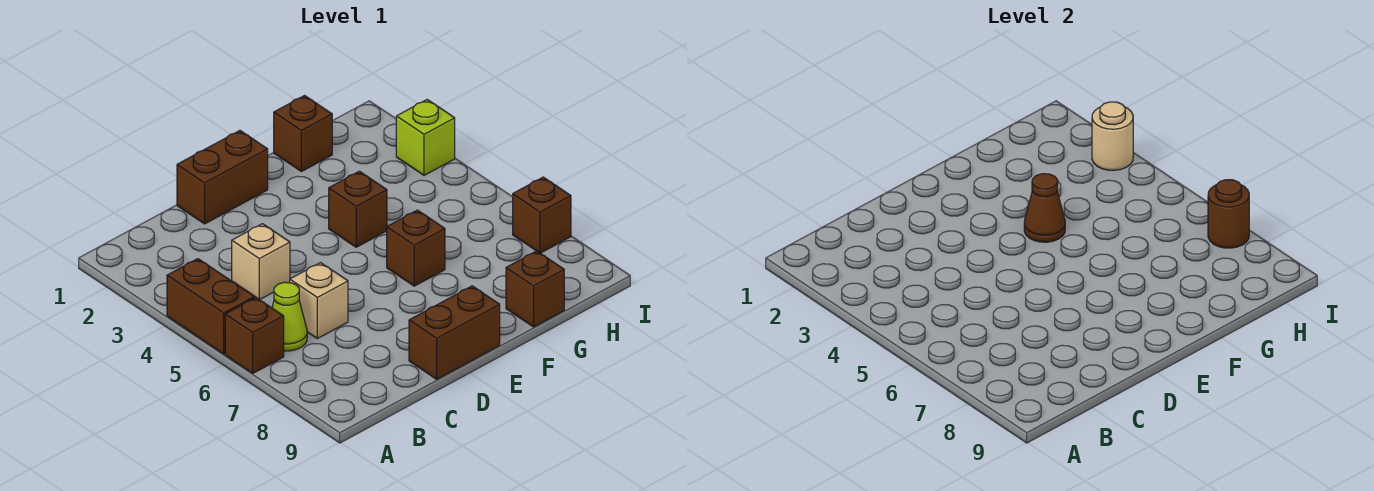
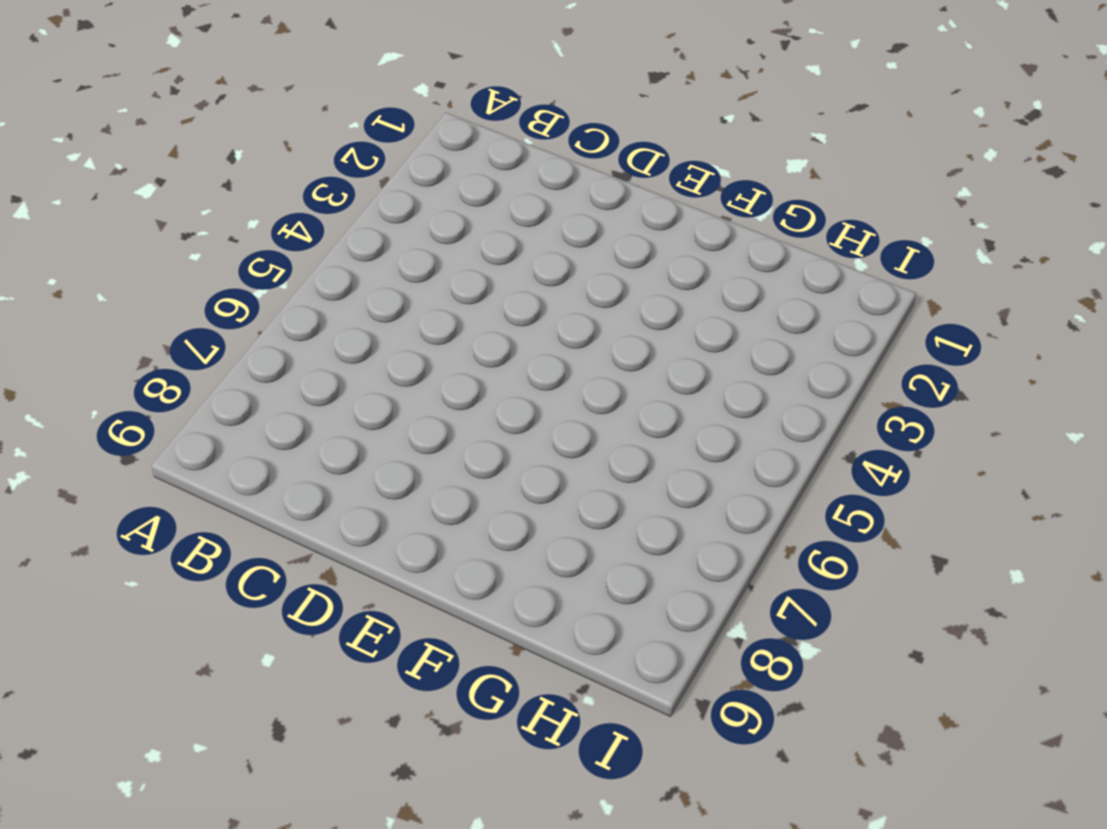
none -> brown brick A4:A5 level 1
none -> brown brick A6 level 1
none -> lime cone B6 level 1

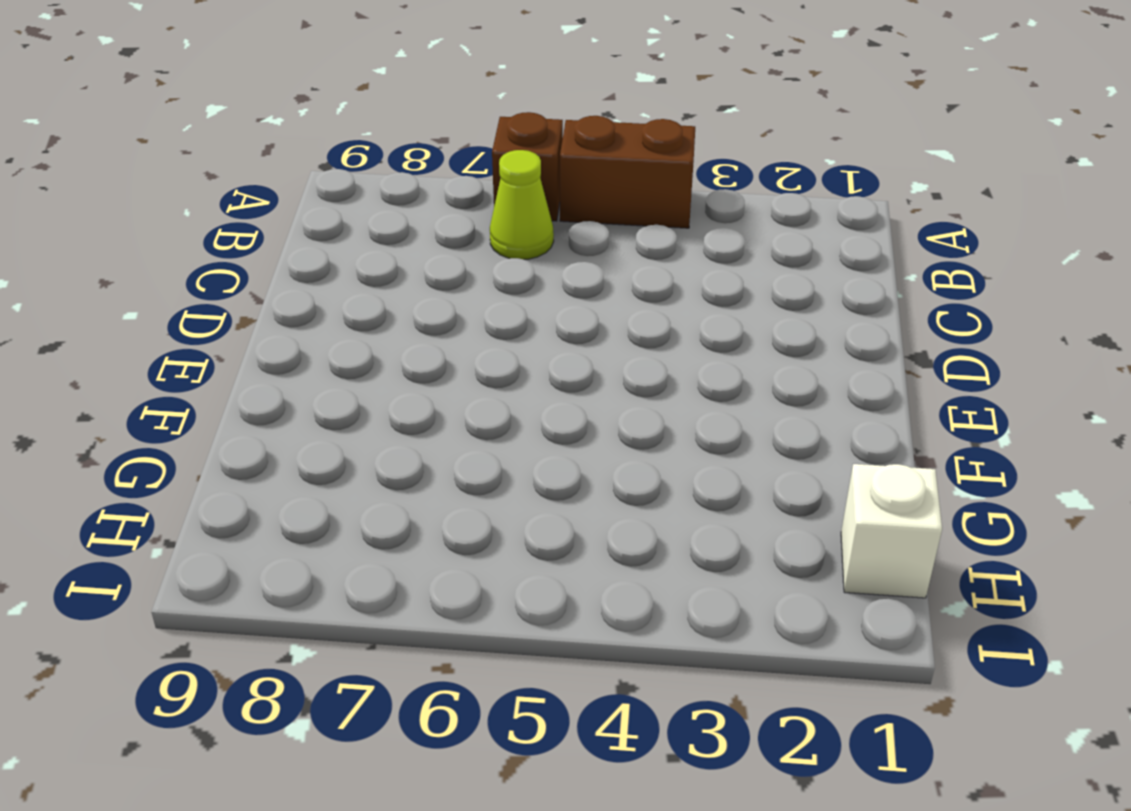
white brick H1 level 1 -> none
none -> tan brick C4 level 1
none -> tan brick C6 level 1
none -> brown brick D1:E1 level 1

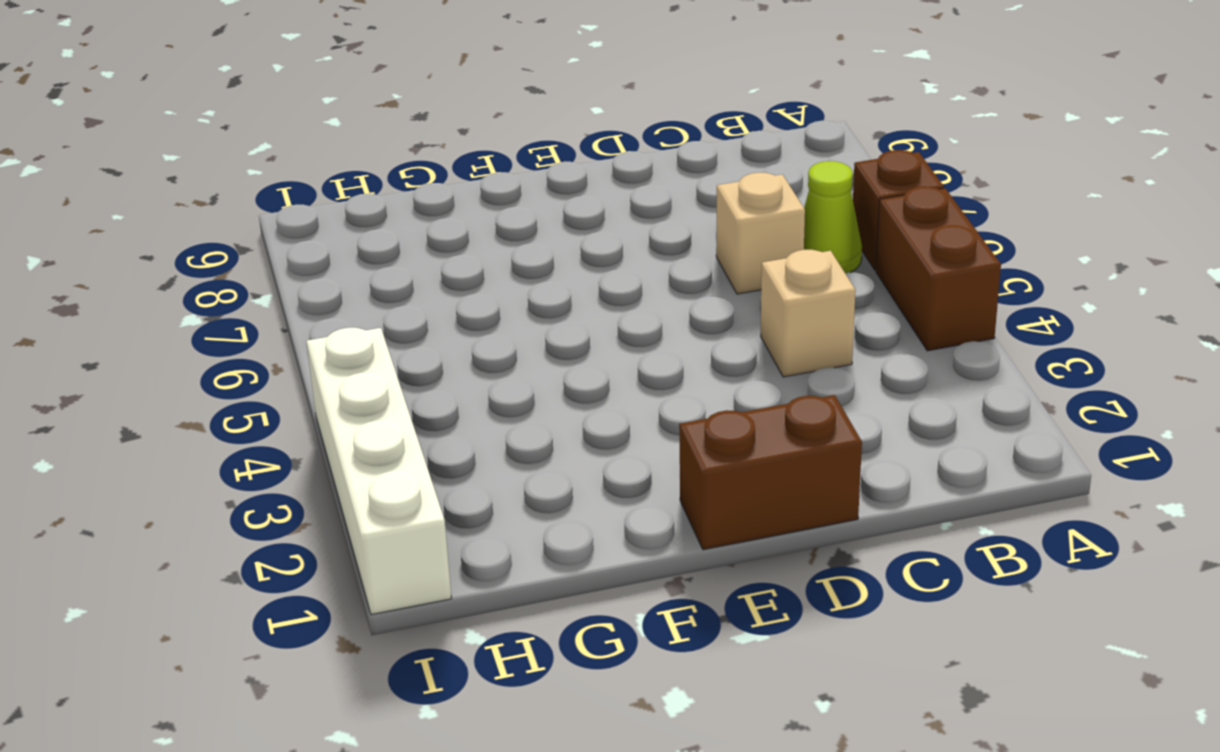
white brick I1:I4 level 1 -> lime brick I3 level 1
none -> brown brick D9:E9 level 1
none -> brown brick F4 level 1
none -> brown brick F6 level 1

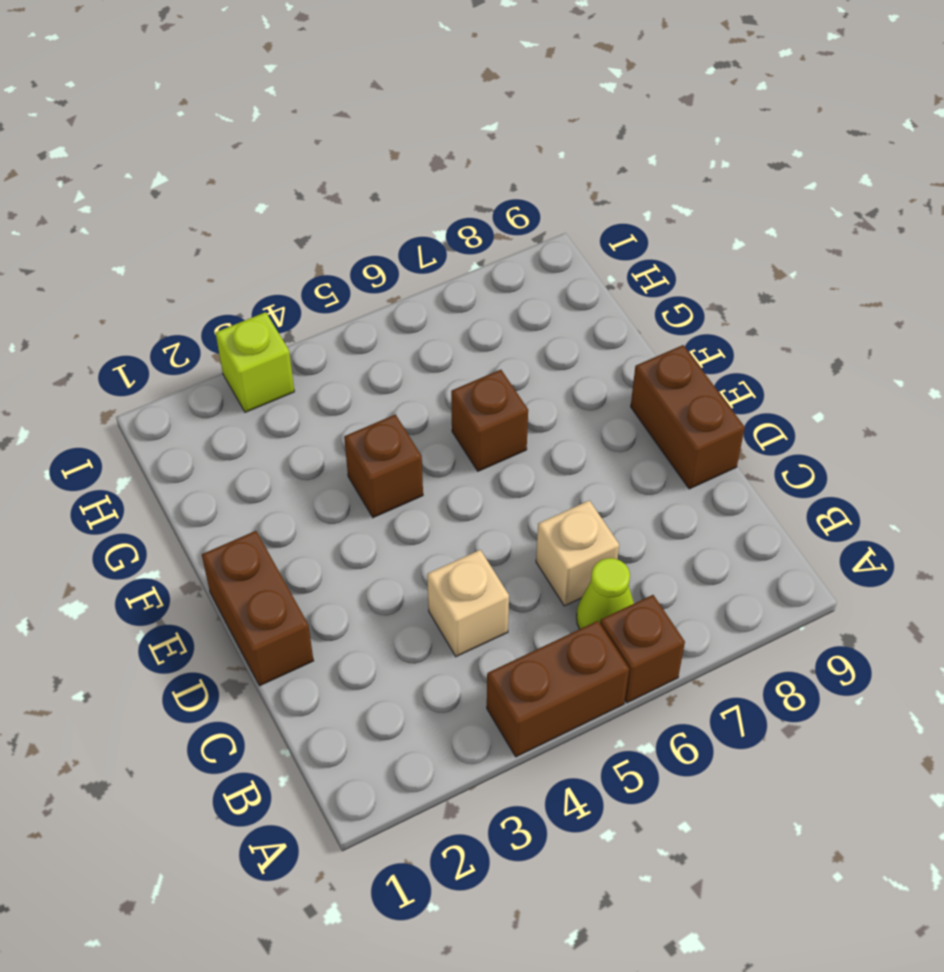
none -> brown brick G1 level 1
none -> brown brick G9 level 1
none -> brown brick I7 level 1

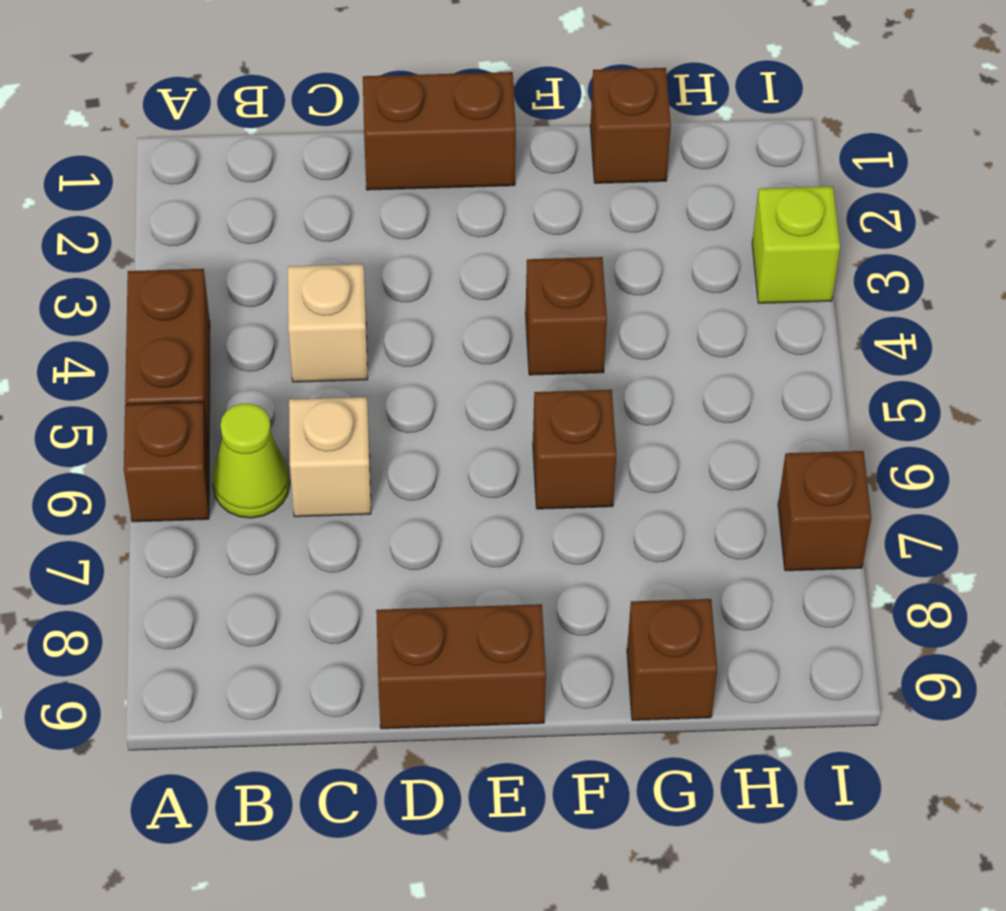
none -> brown cone F4 level 2
none -> tan round brick I3 level 2
none -> brown round brick I7 level 2

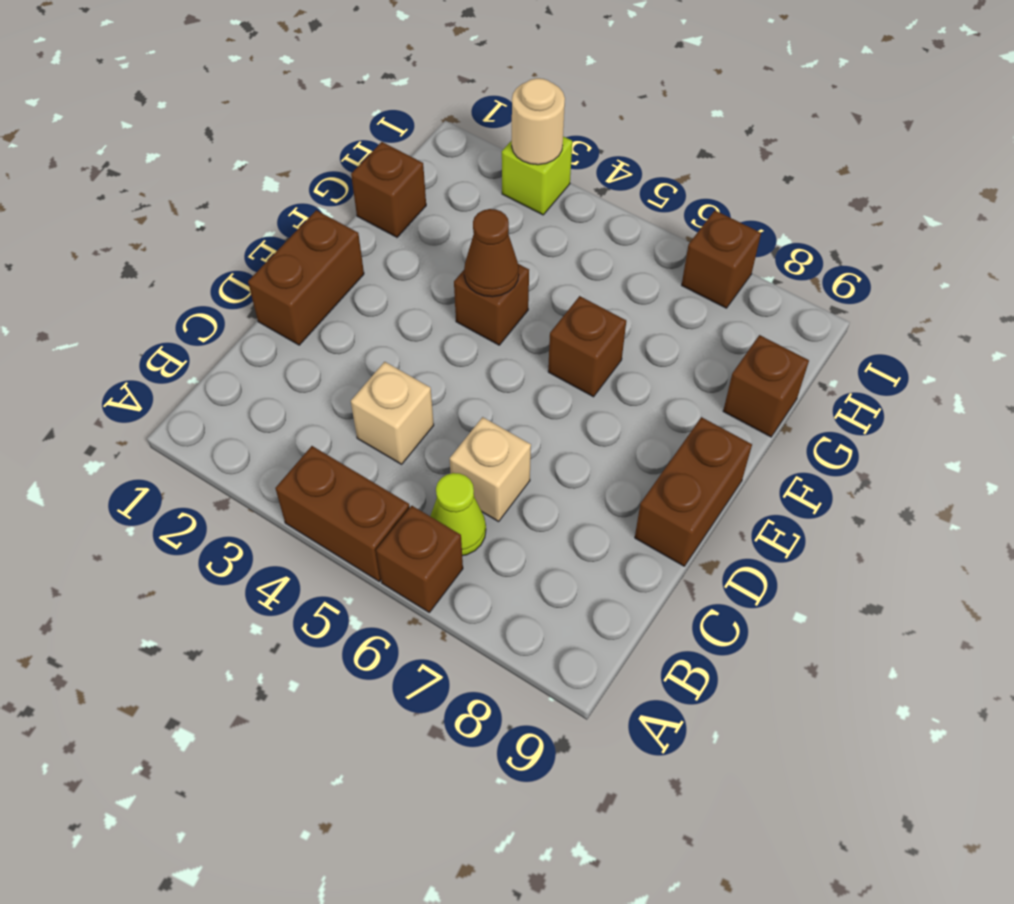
none -> brown round brick I7 level 2

